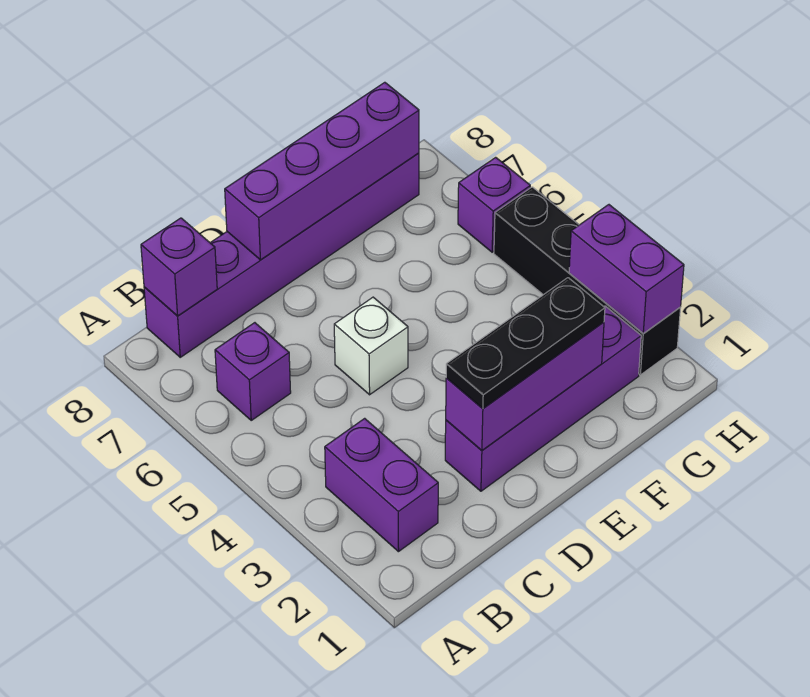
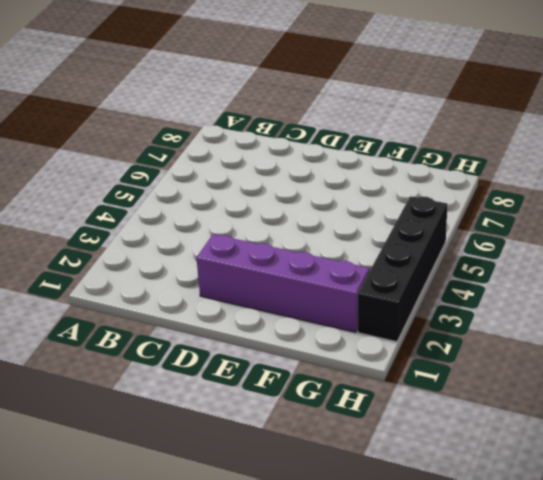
none -> purple brick B2:B3 level 1
none -> purple brick B6 level 1
none -> purple brick B8:G8 level 1

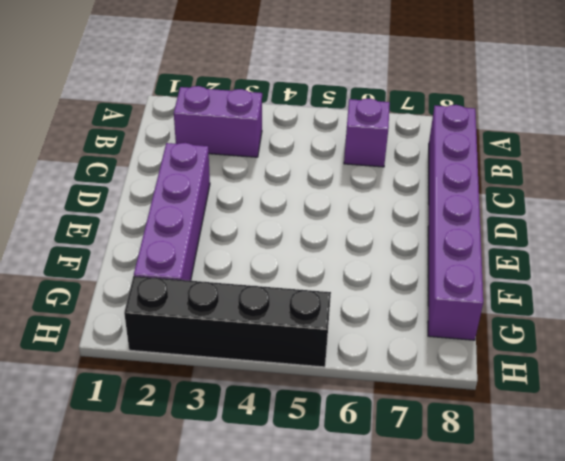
none -> white brick D5 level 1
none -> purple brick H6 level 1
none -> purple brick B8 level 2

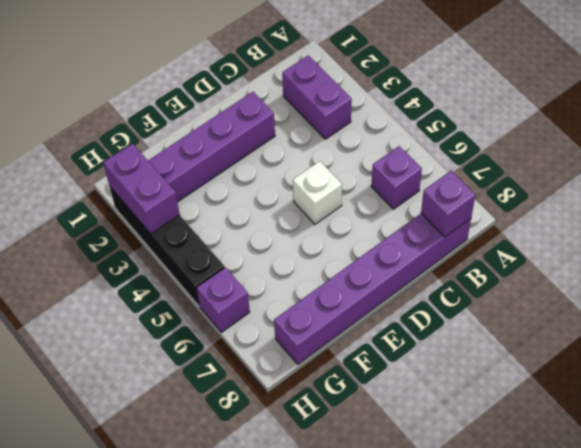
none -> purple brick D2:F2 level 2
none -> purple brick D8:G8 level 2
none -> black plate D2:F2 level 3

